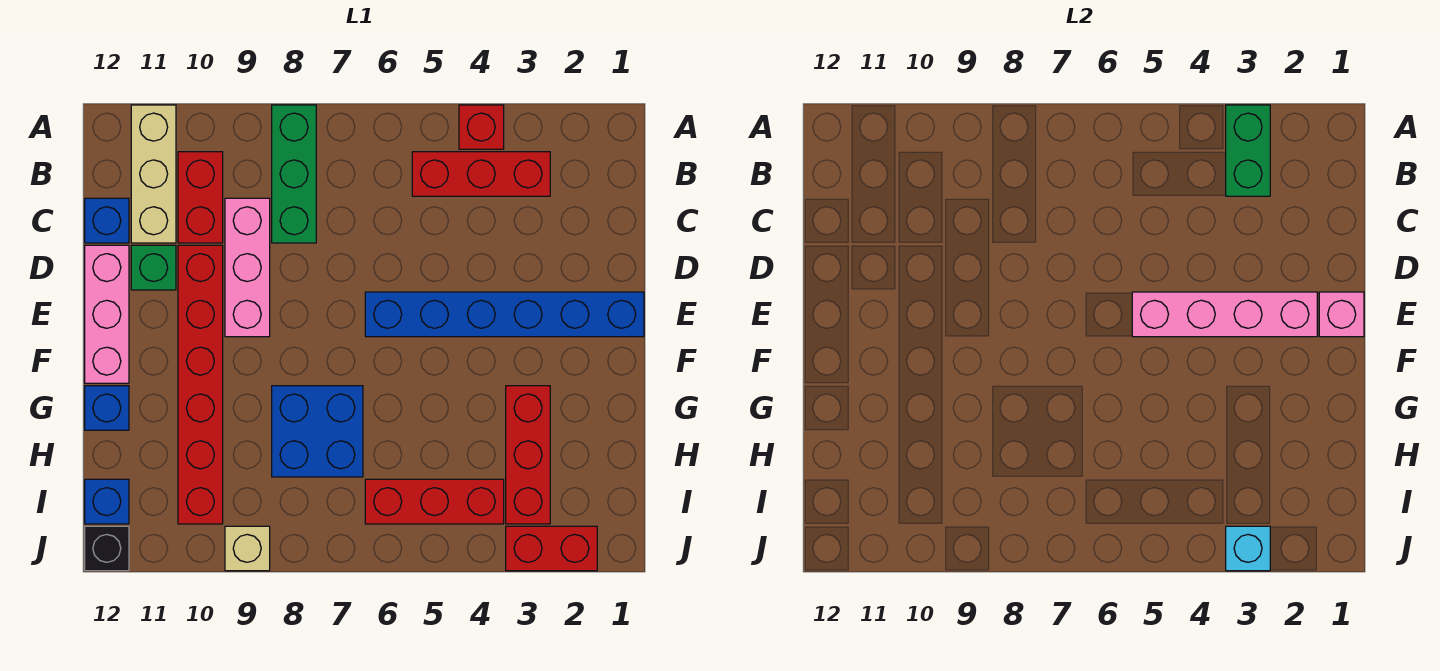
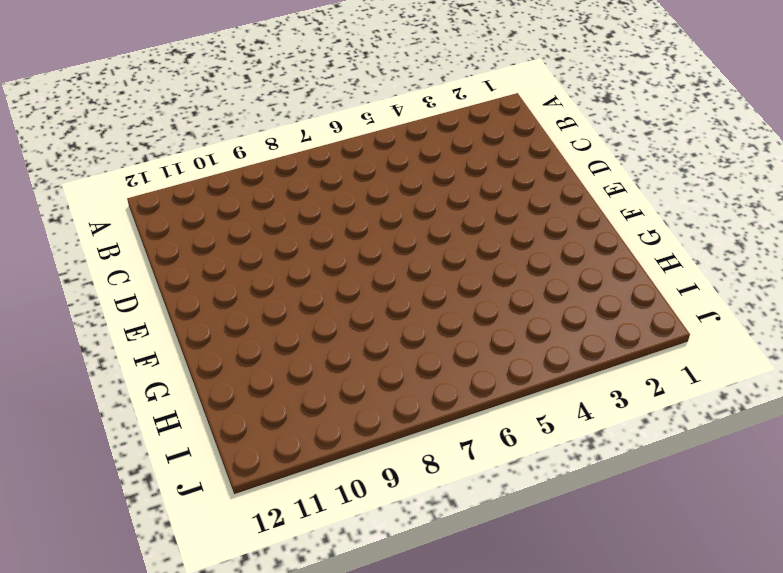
none -> red brick A4 level 1
none -> green brick A8:C8 level 1
none -> tan brick A11:C11 level 1

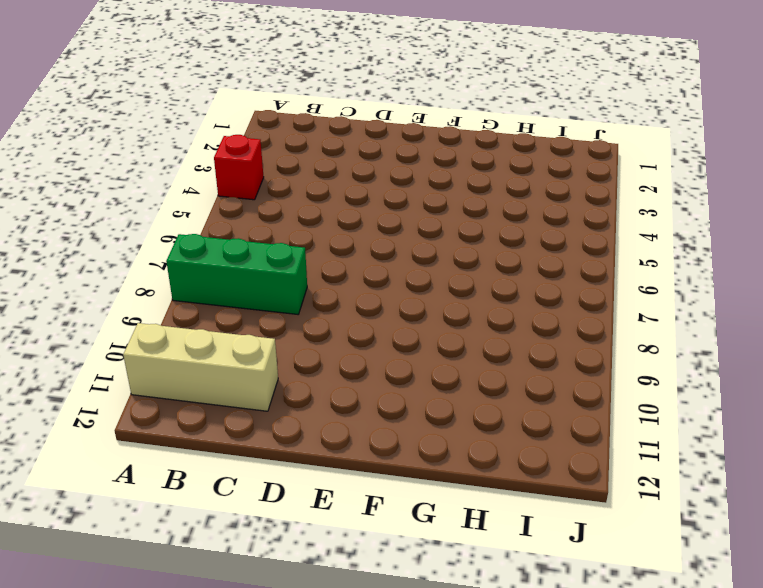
none -> red brick B3:B5 level 1
none -> red brick B10:C10 level 1
none -> pink brick C9:E9 level 1

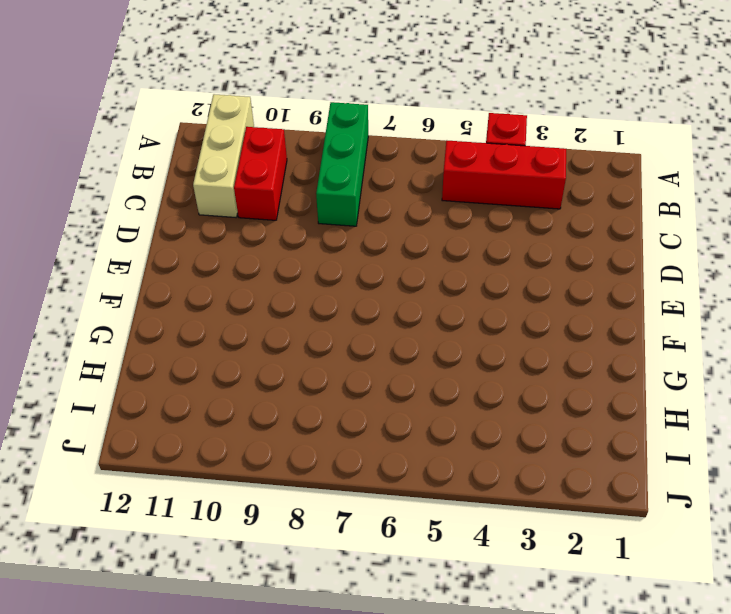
none -> pink brick C9:E9 level 1
none -> blue brick C12 level 1
none -> red brick D10:I10 level 1

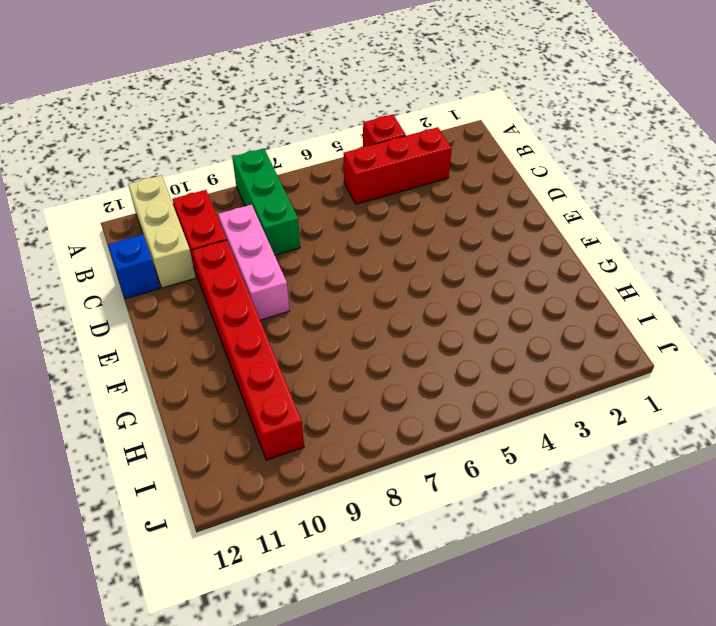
none -> green brick D11 level 1
none -> pink brick D12:F12 level 1
none -> blue brick E1:E6 level 1

